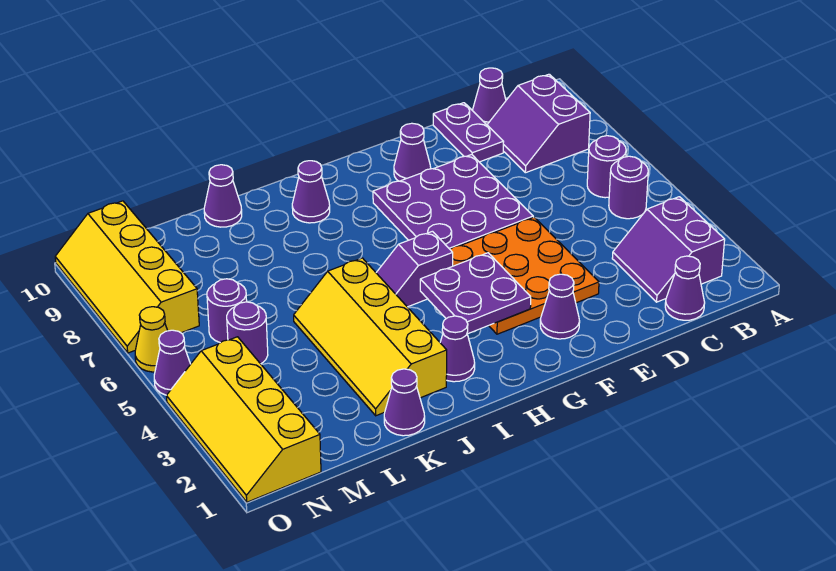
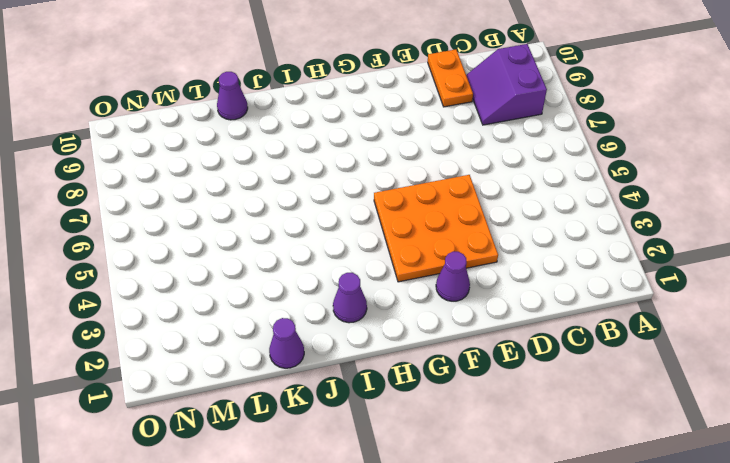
orange plate D9:D10 level 1 -> purple plate D9:D10 level 1
none -> purple slope B2:C3 level 1 top B
none -> purple round brick B5 level 1
none -> purple round brick B6 level 1

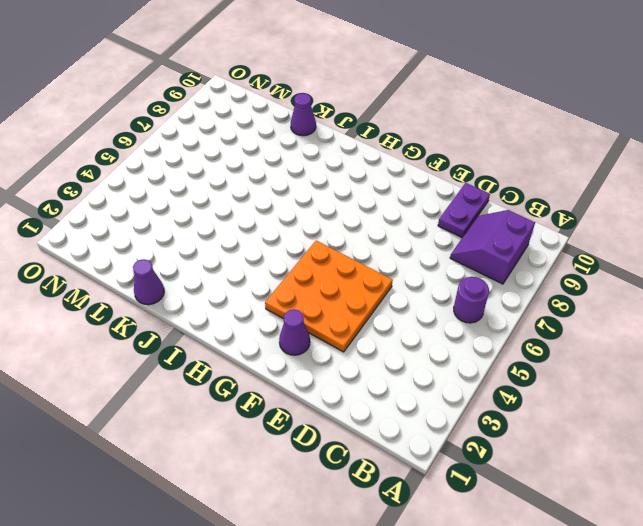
none -> purple slope B2:C3 level 1 top B
none -> purple round brick B5 level 1
none -> purple cone C1 level 1

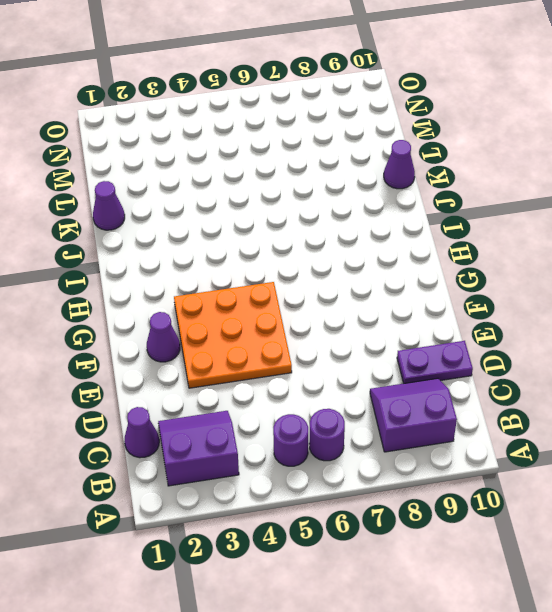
none -> purple cone C10 level 1
none -> purple plate E6:G8 level 1
none -> purple cone F9 level 1

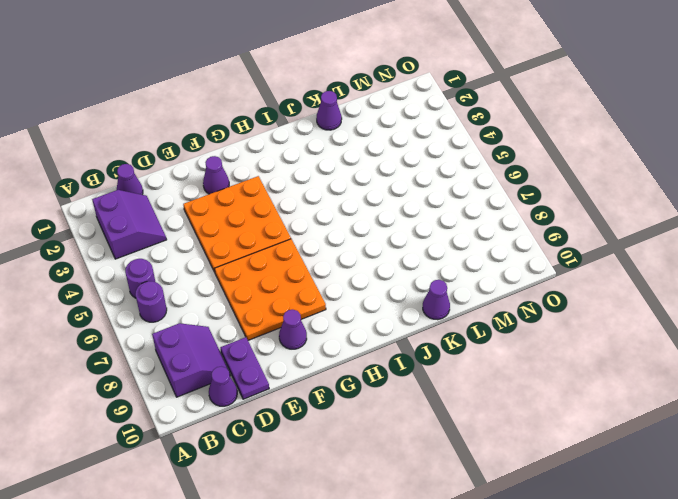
orange plate E6:G8 level 1 -> purple plate E6:G8 level 1
none -> purple slope H5:I5 level 1 top H
none -> purple cone I2 level 1
none -> purple cone I9 level 1

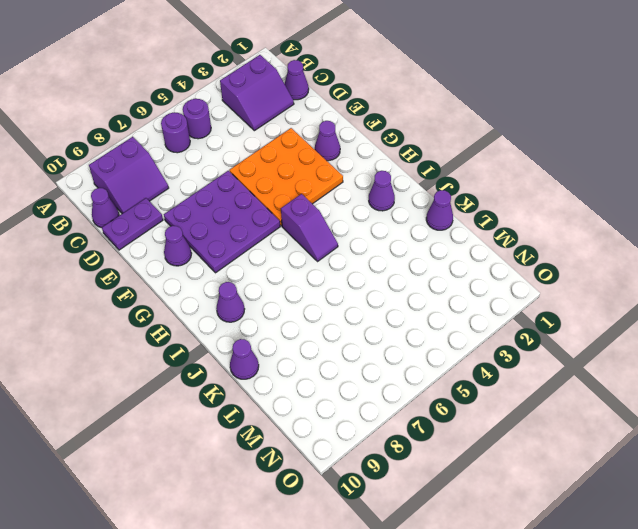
none -> yellow slope J2:K5 level 1 top J
none -> purple round brick M5 level 1
none -> purple round brick M6 level 1

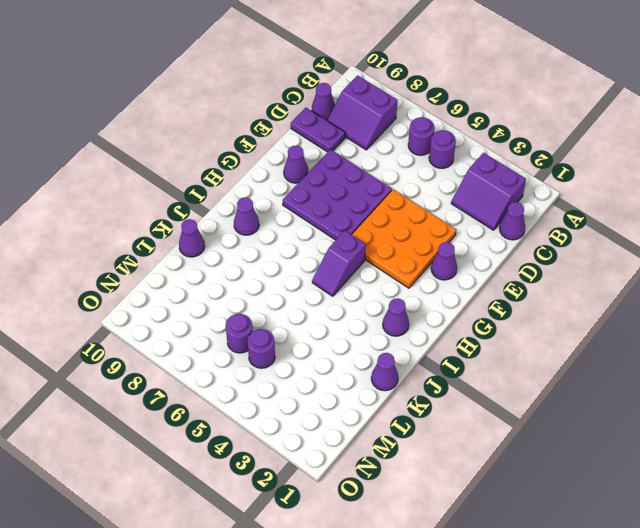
none -> yellow slope J2:K5 level 1 top J
none -> yellow slope N1:O4 level 1 top N
none -> yellow slope N7:O10 level 1 top N

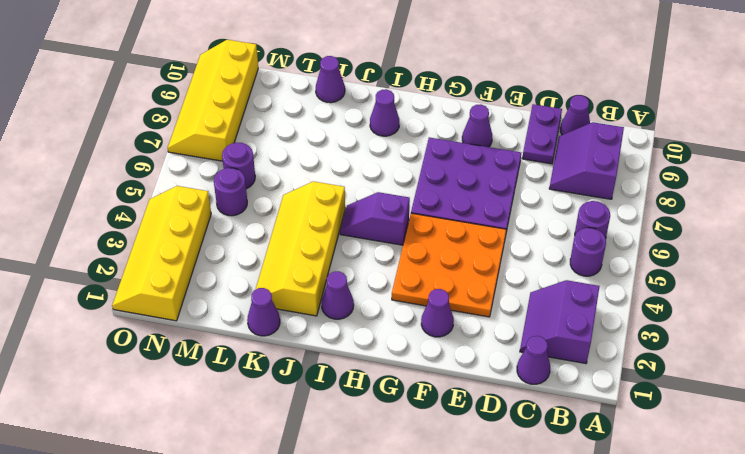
none -> purple cone O5 level 1
none -> yellow cone O6 level 1
none -> purple plate G3:H4 level 2

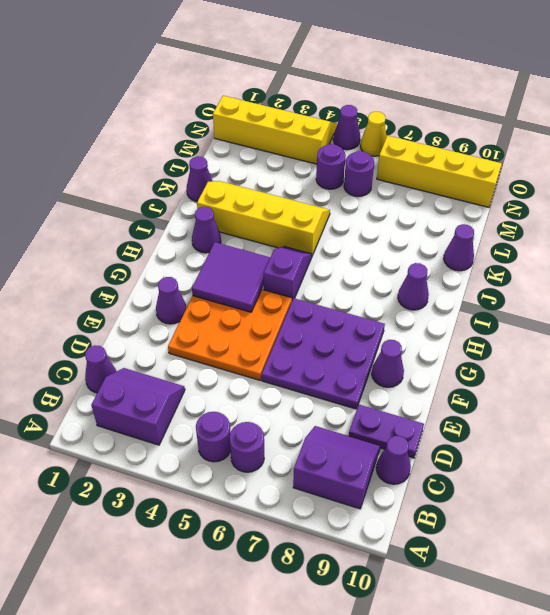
purple tile G3:H4 level 2 -> purple plate G3:H4 level 2

